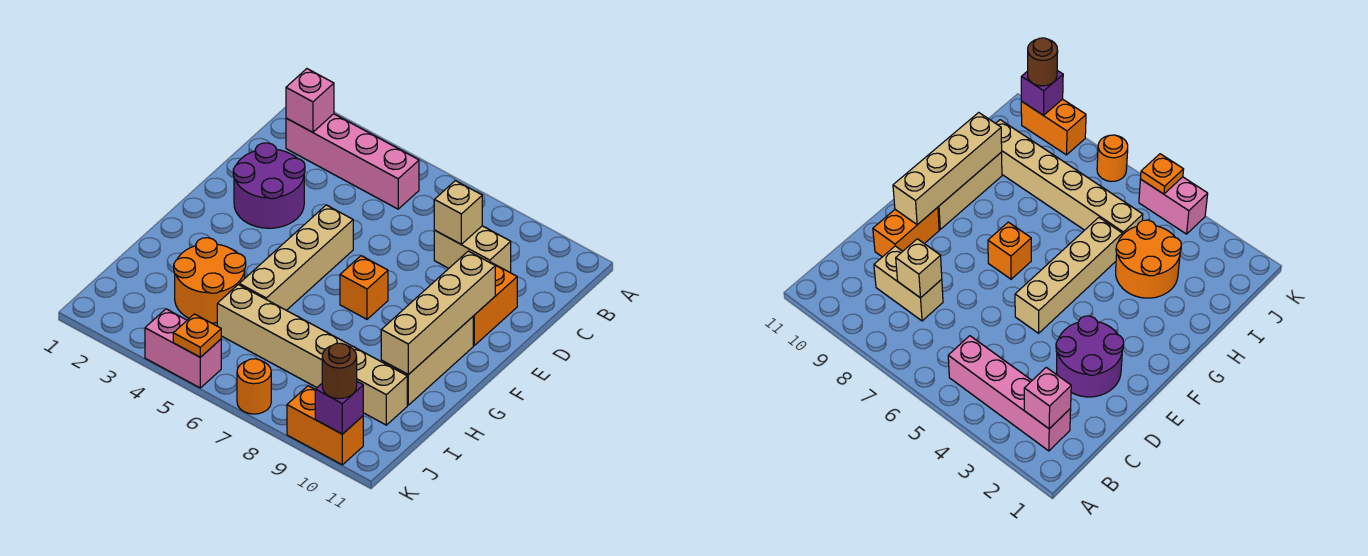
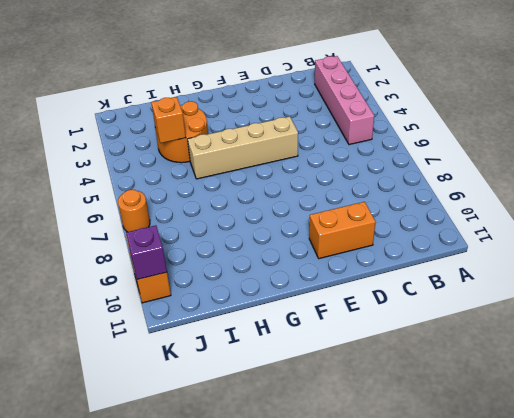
orange brick I4 level 2 -> orange brick F7 level 1
none -> tan brick C8:C9 level 1
none -> purple round brick D2:E3 level 1
none -> tan brick F10:H10 level 1

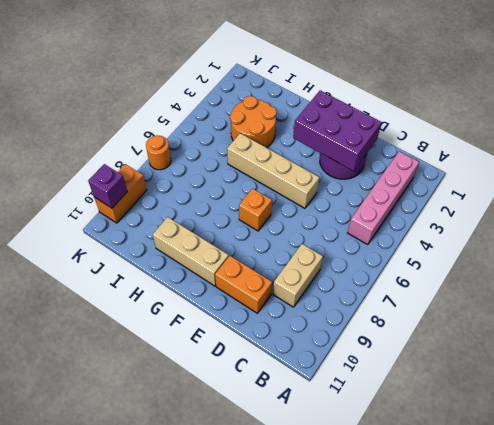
purple brick D2:F3 level 2 -> none
none -> tan brick I5:I10 level 1
none -> pink brick K4:K5 level 1
none -> pink brick B2 level 2

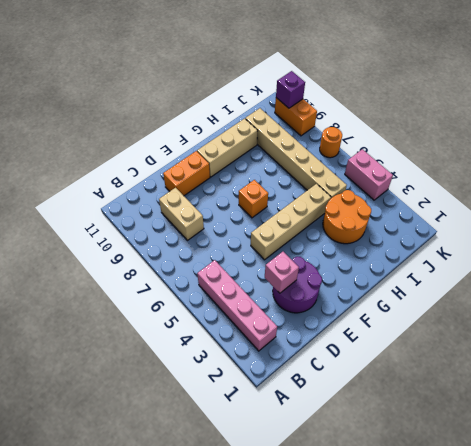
pink brick D3 level 2 -> pink brick B2 level 2
none -> tan brick C8 level 2
none -> tan brick E10:H10 level 2
none -> orange plate K5 level 2

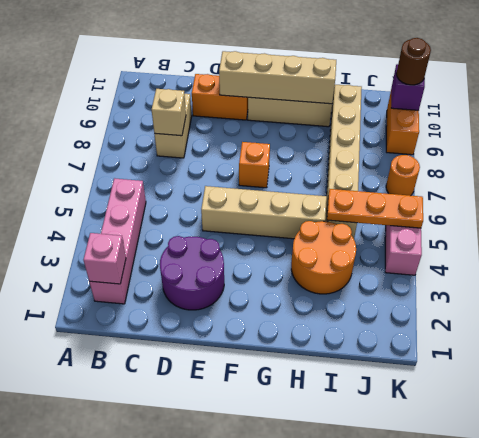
orange plate I5:K5 level 2 -> orange plate K5 level 2

